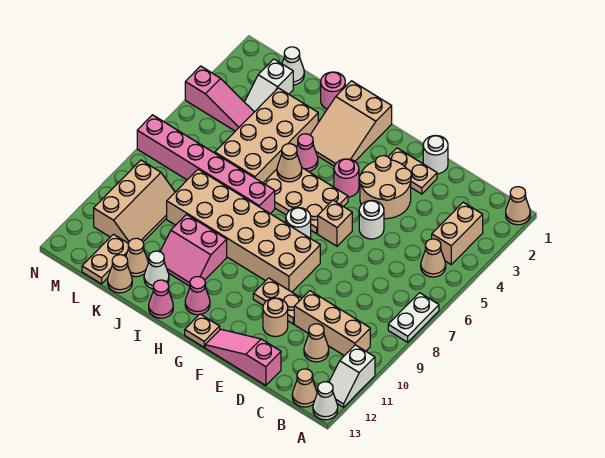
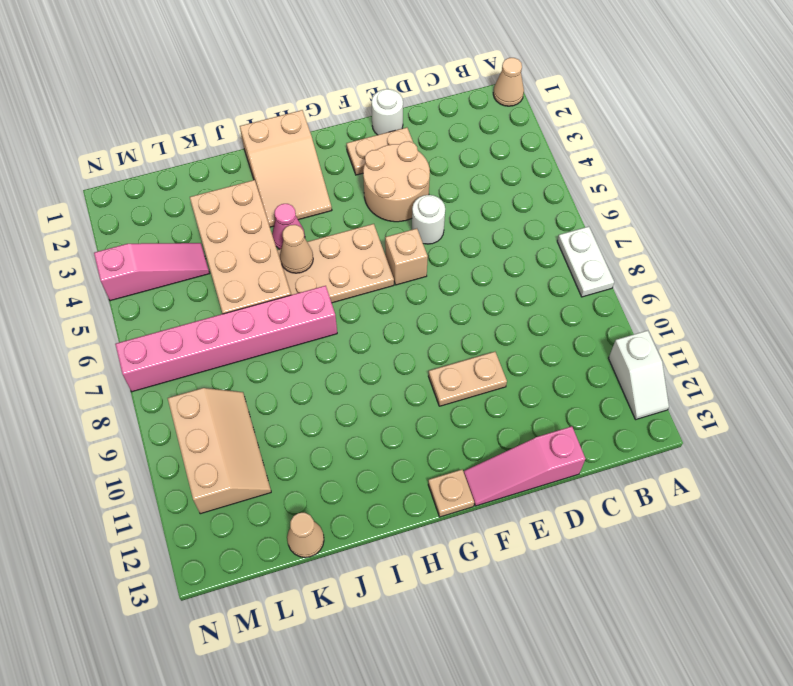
none -> white cone A13 level 1
none -> tan brick B3:B4 level 1
none -> tan cone B5 level 1
none -> tan brick B10:D10 level 1

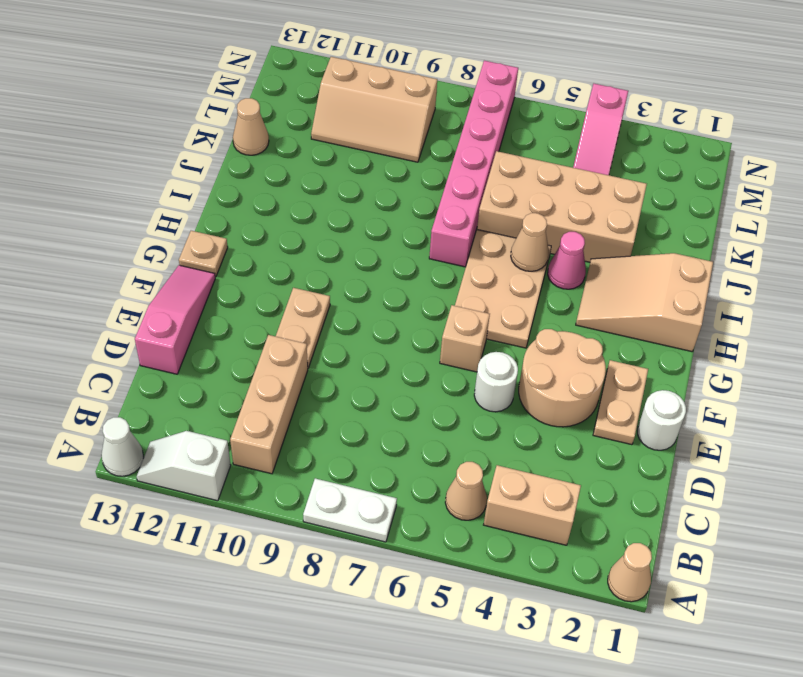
none -> tan cone B13 level 1
none -> tan cone C11 level 1
none -> tan round brick E11 level 1
none -> tan brick F8:K9 level 1

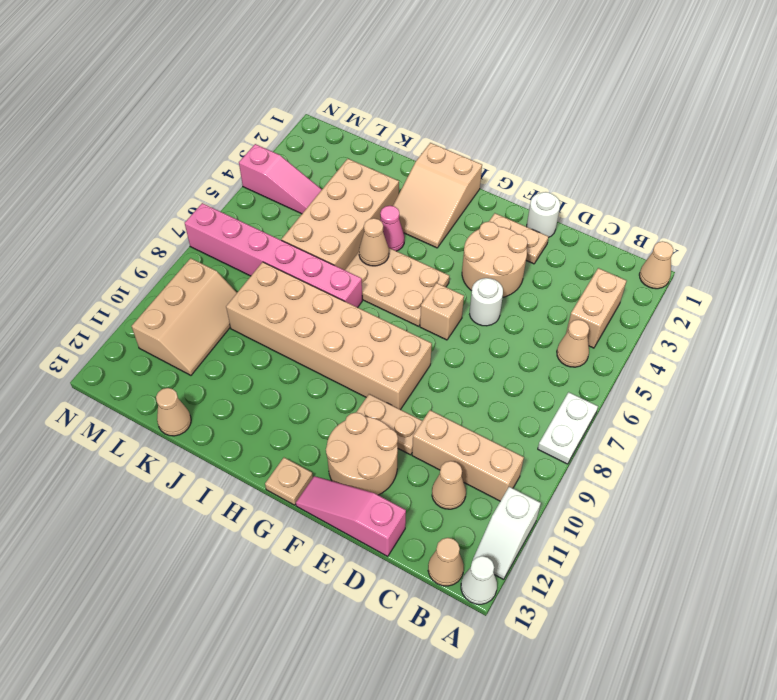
tan round brick E11:F12 level 1 -> tan round brick E11 level 1
none -> pink round brick G4 level 1
none -> white round brick G7 level 1
none -> pink cone H12 level 1
none -> pink slope I10:J11 level 1 top 10

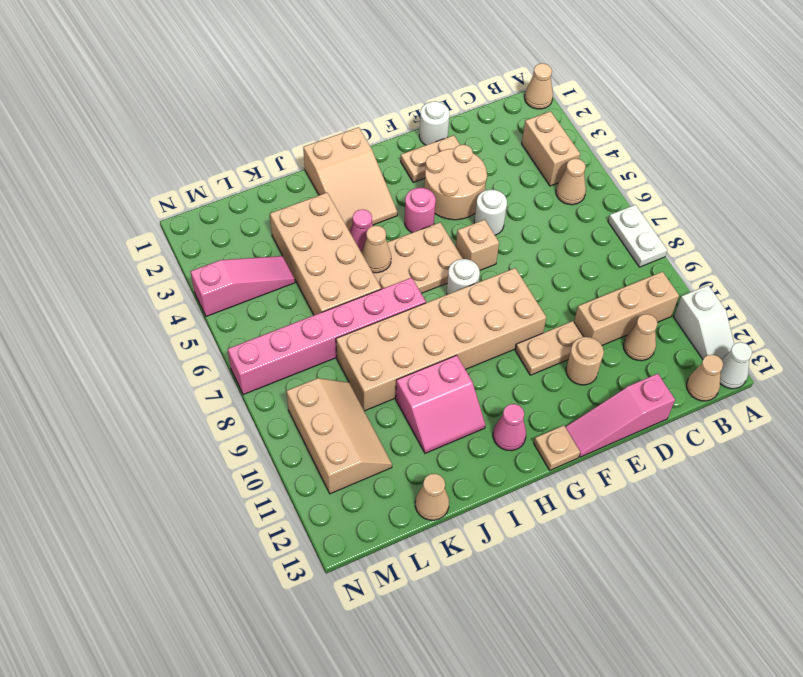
none -> pink cone I13 level 1
none -> pink round brick J1 level 1
none -> white cone J12 level 1
none -> tan cone K12 level 1

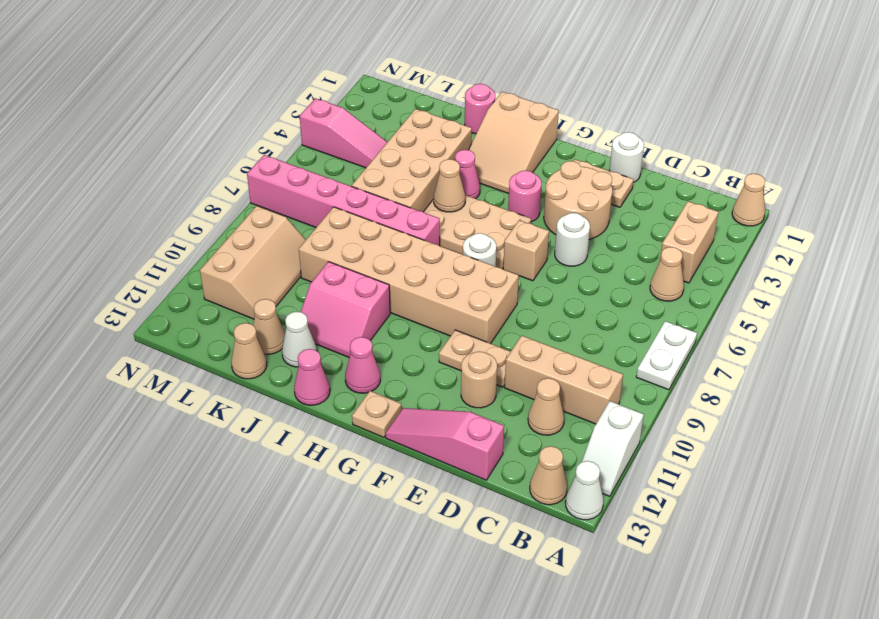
none -> white cone L1 level 1
none -> white slope L2:L3 level 1 top 2
none -> tan plate L12:L13 level 1

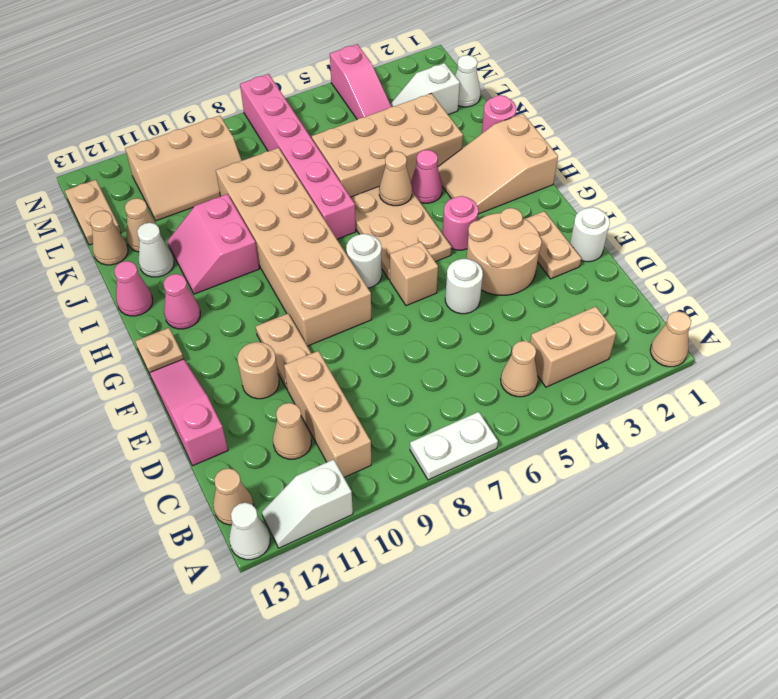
tan plate L13:M13 level 1 -> tan plate L12:L13 level 1

